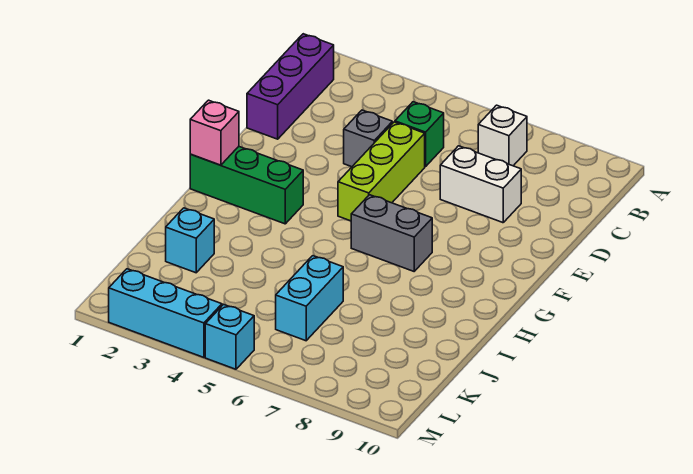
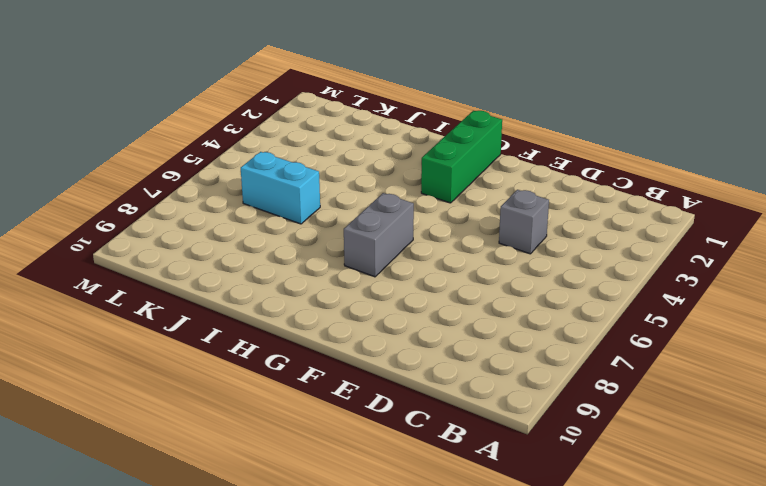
none -> purple brick B1:D1 level 1
none -> white brick B7 level 1
none -> green brick C5 level 1

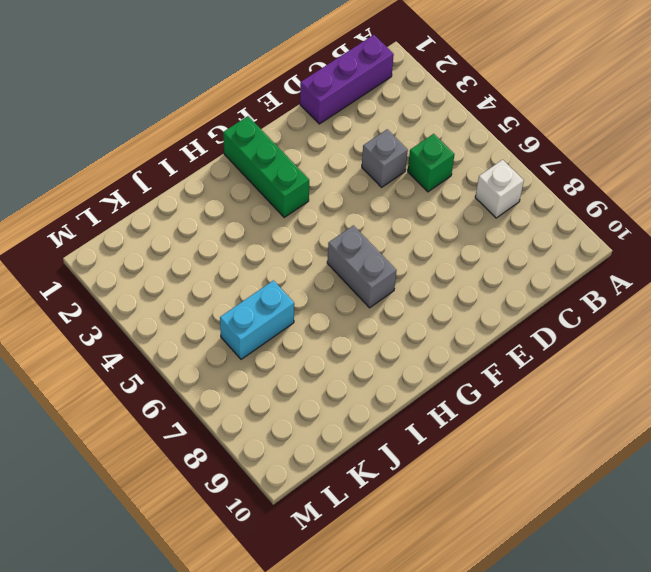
none -> lime brick D5:F5 level 1
none -> white brick D7:D8 level 1
none -> cyan brick J2 level 1

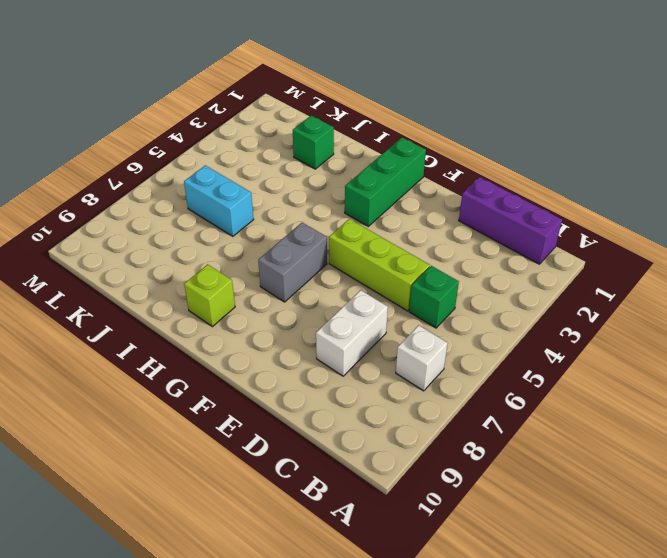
lime brick H9 level 1 -> none
green brick J2 level 1 -> cyan brick J2 level 1
none -> grey brick D4 level 1
none -> cyan brick M2:M4 level 1
none -> cyan brick M5 level 1

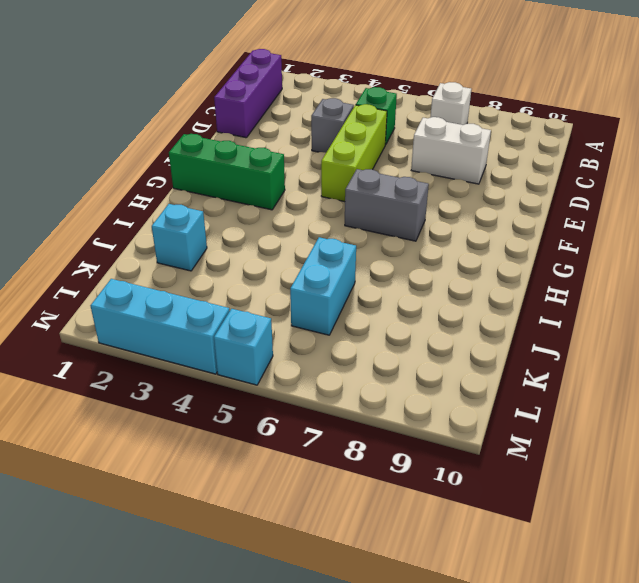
none -> pink brick G1 level 2

